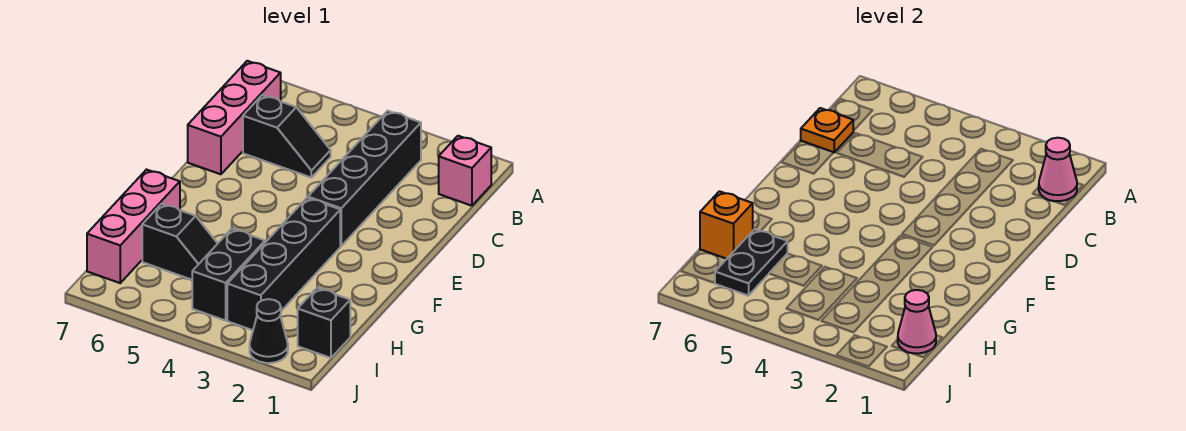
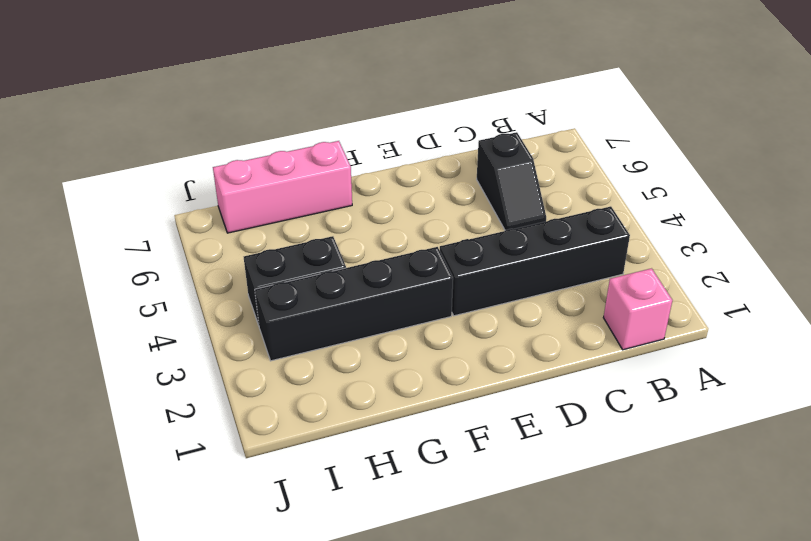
none -> pink brick B7:D7 level 1
none -> black slope H5:H6 level 1 top 6
none -> black brick I1 level 1

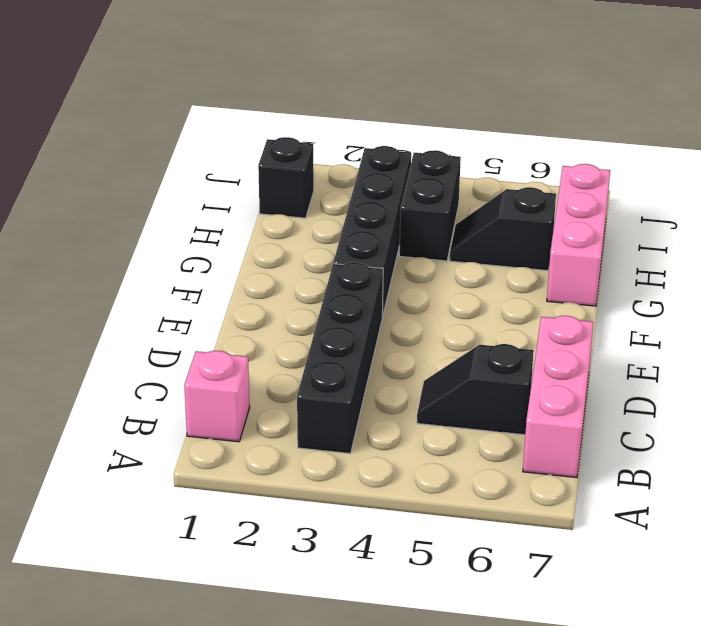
none -> black cone J2 level 1
none -> pink cone B1 level 2
none -> orange plate C7 level 2

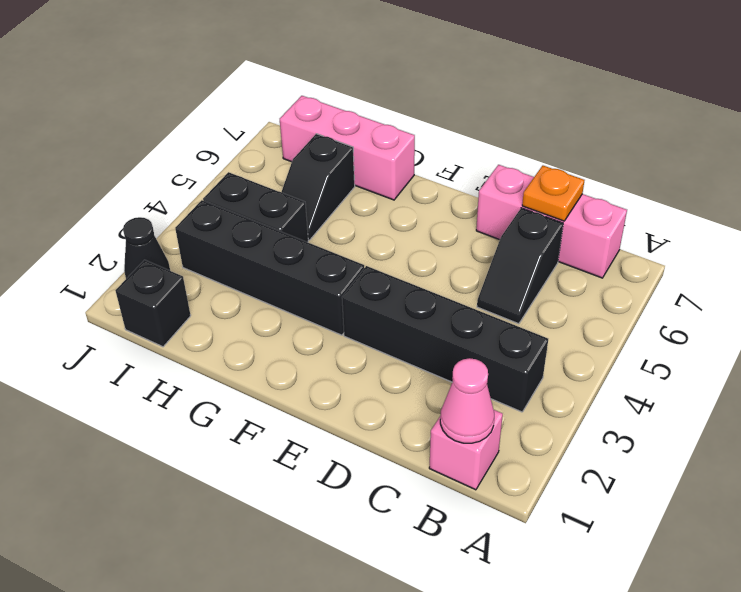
none -> black plate H6:I6 level 2
none -> orange brick H7 level 2
none -> pink cone I1 level 2

